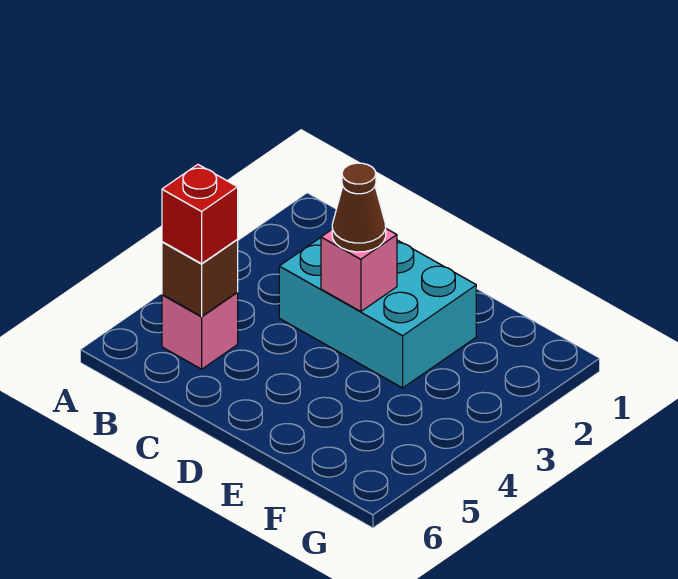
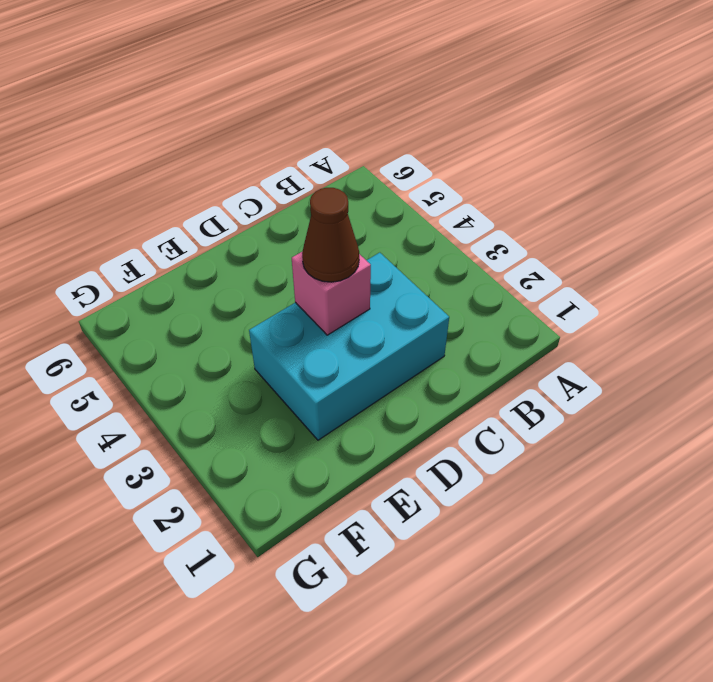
none -> pink brick B5 level 1
none -> brown brick B5 level 2

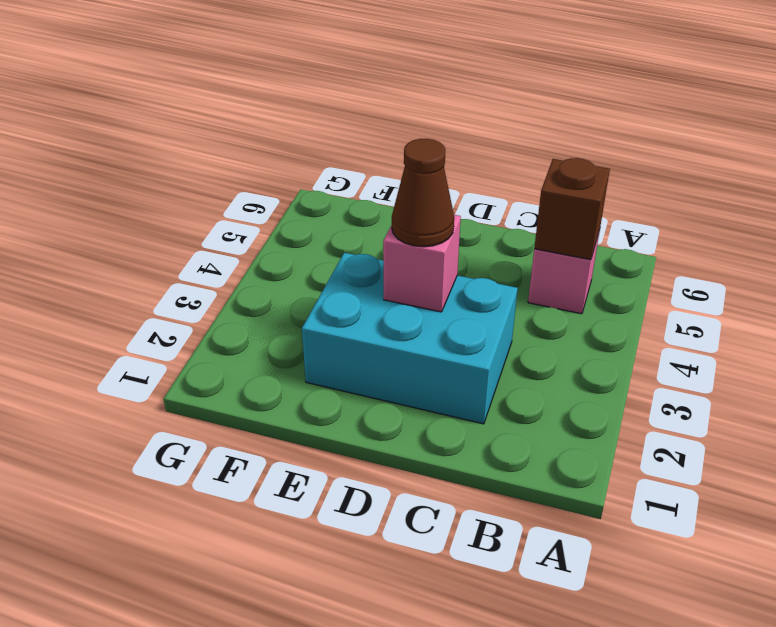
none -> red brick B5 level 3

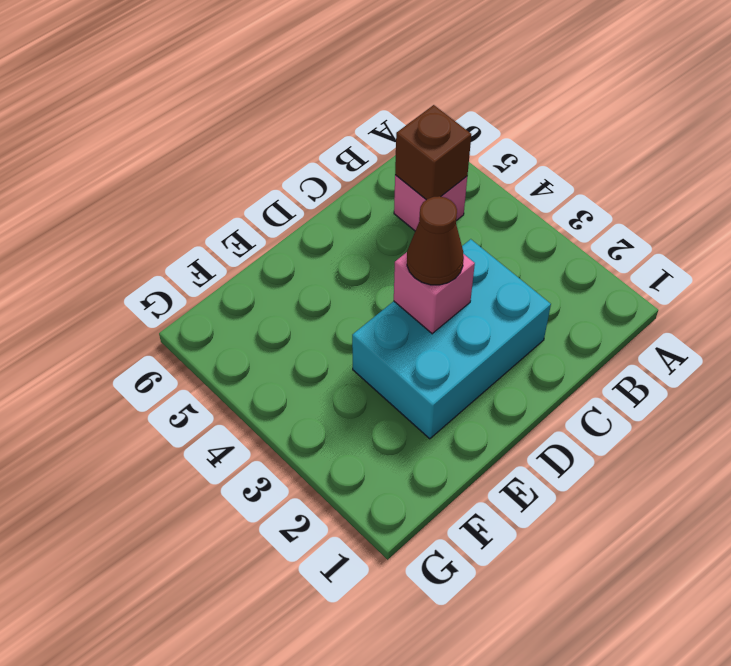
none -> red brick B5 level 3

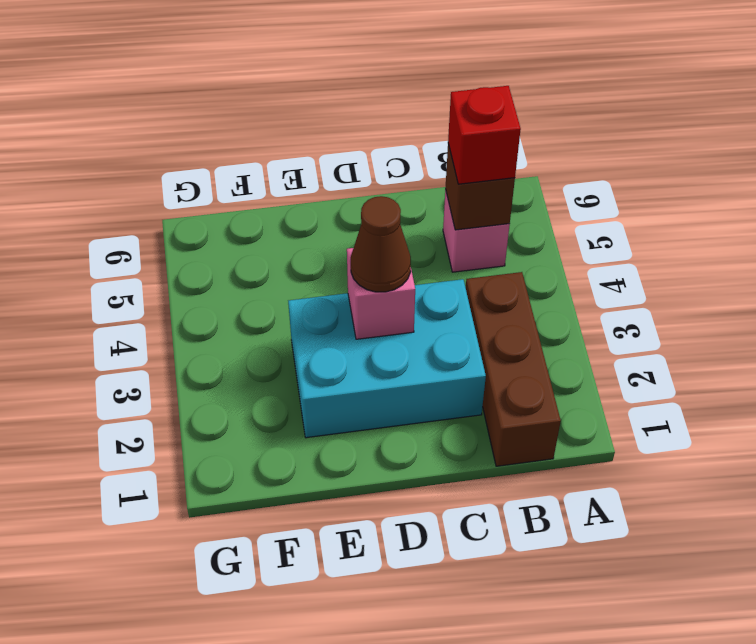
brown brick B1:B3 level 1 -> none

